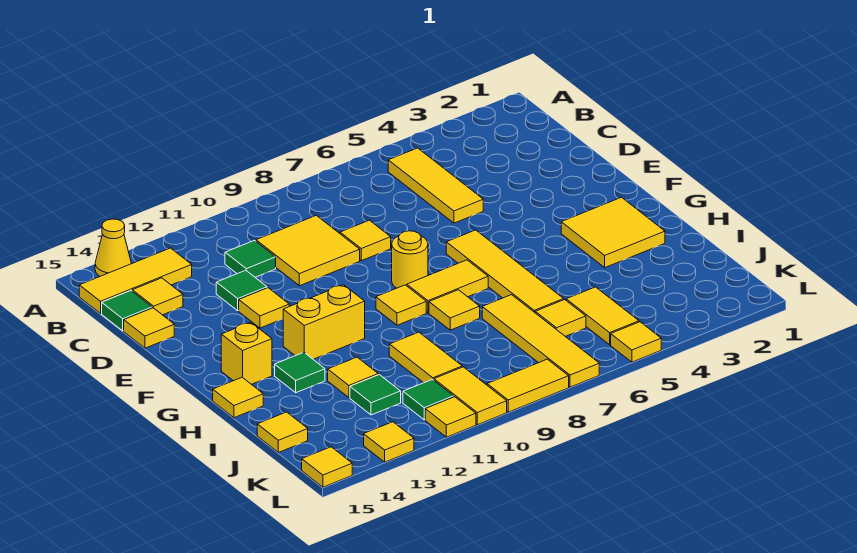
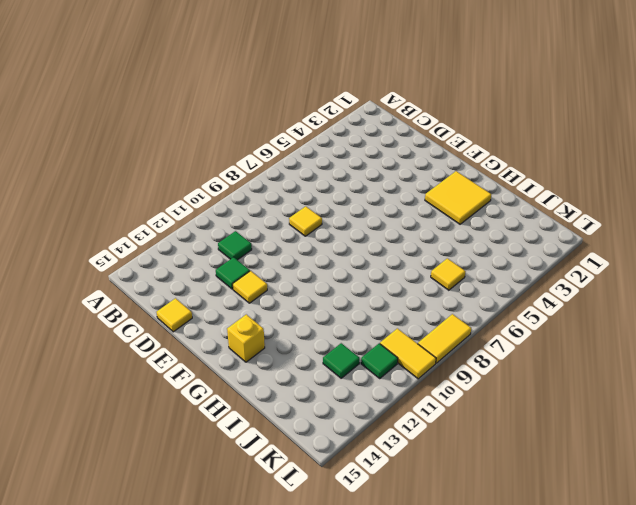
none -> yellow cone A14 level 1
none -> yellow tile B5:D5 level 1
none -> yellow tile B13:B15 level 1
none -> yellow tile C9:D10 level 1

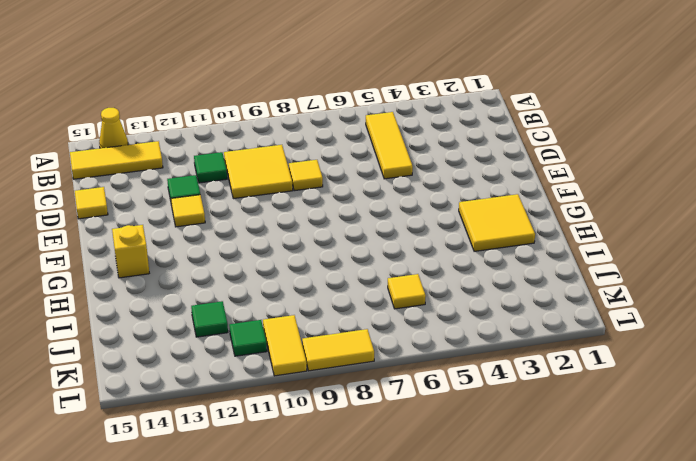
none -> yellow tile C14 level 1
none -> green tile C15 level 1
none -> yellow tile F6:I6 level 1
none -> yellow round brick F8 level 1

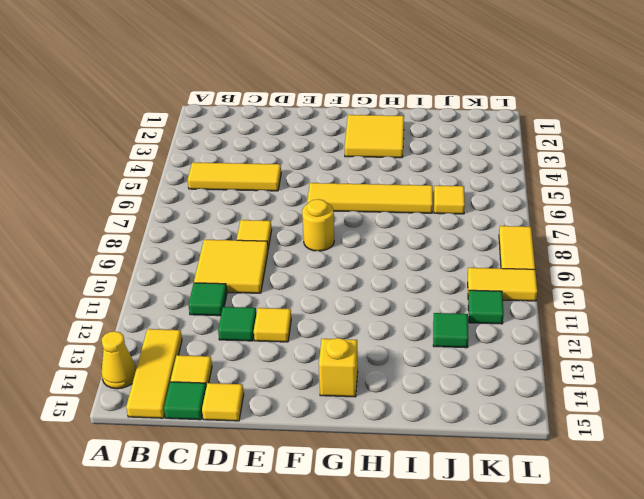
none -> yellow tile G7:G8 level 1
none -> yellow tile G9 level 1
none -> yellow brick G11:G12 level 1
none -> yellow tile H8 level 1

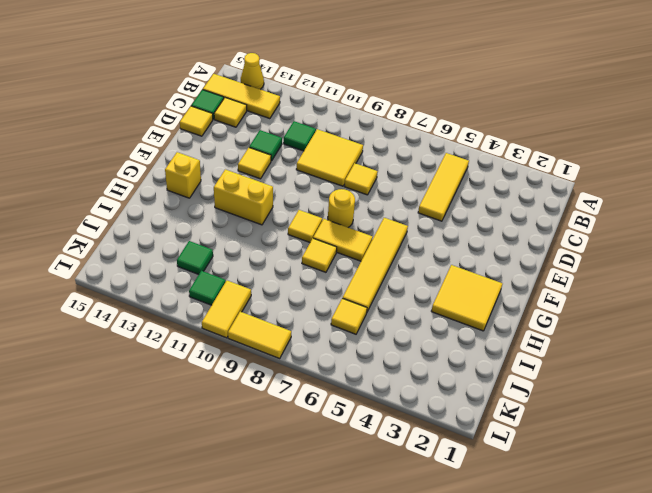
none -> green tile H13 level 1
none -> yellow tile H15 level 1
none -> yellow tile I7:L7 level 1
none -> yellow tile I10:J10 level 1

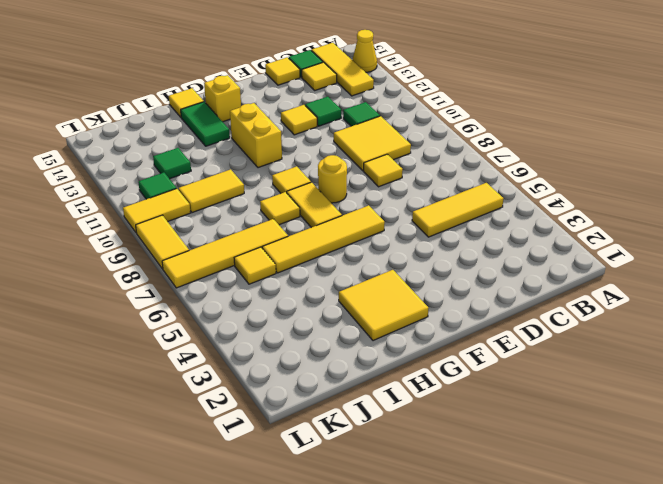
green tile H13:H14 level 1 -> green tile H13 level 1
none -> yellow tile I12 level 1
none -> yellow tile J5:K5 level 1
none -> yellow tile J15 level 1
none -> yellow tile L5 level 1

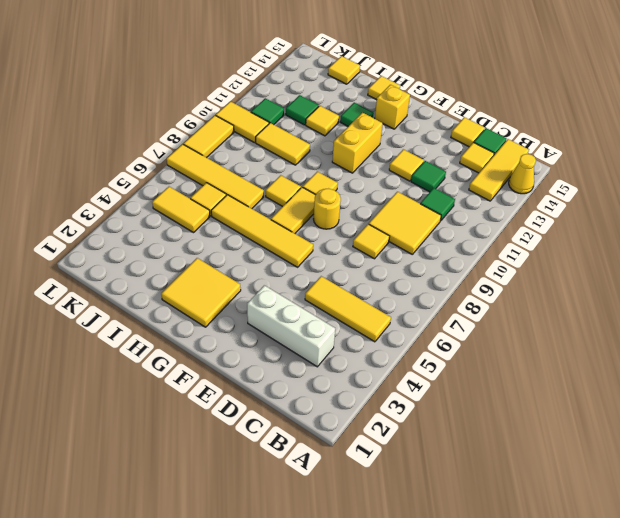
white brick C3:E3 level 1 -> none
none -> yellow tile L5 level 1
none -> yellow tile L11 level 1
none -> yellow tile L13 level 1
none -> yellow tile L15 level 1

